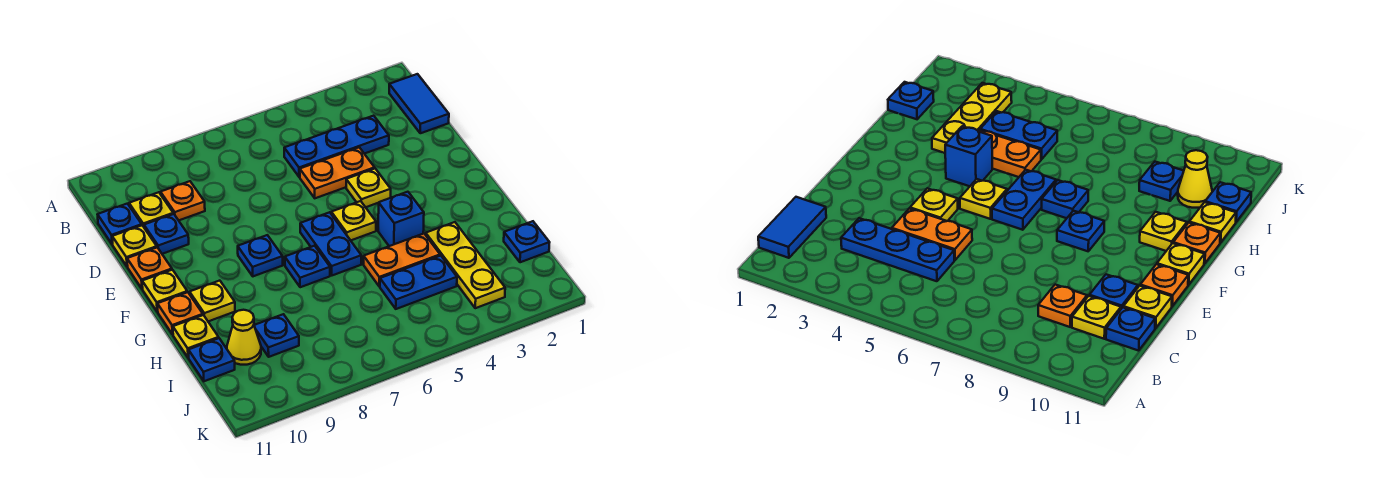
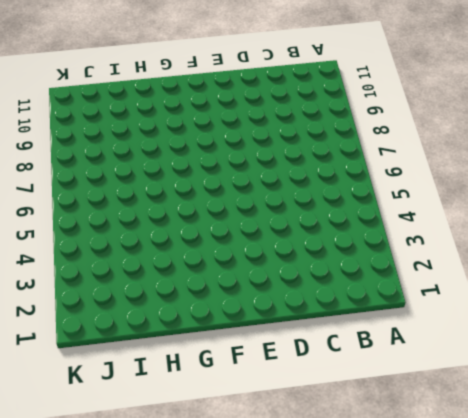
none -> blue tile B1:C1 level 1
none -> blue plate C3:C5 level 1
none -> orange plate C9 level 1

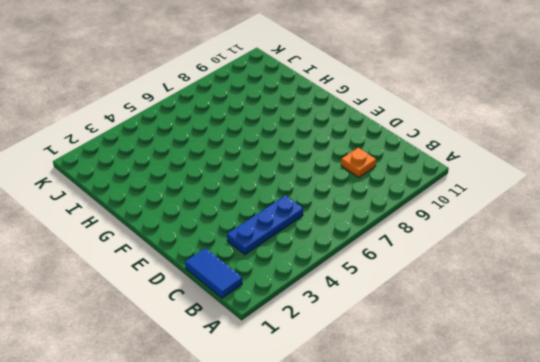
none -> yellow plate C10 level 1
none -> blue plate C11 level 1
none -> orange plate D4:D5 level 1

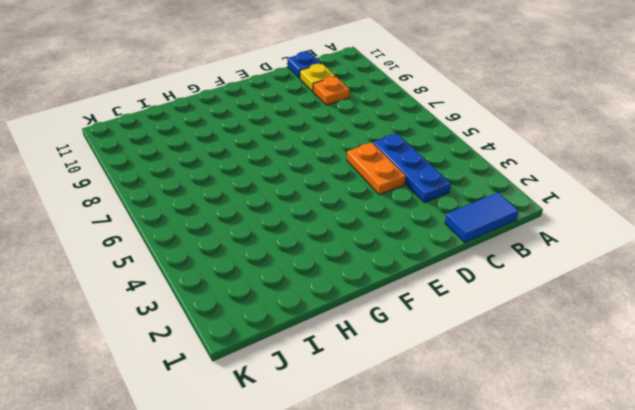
none -> blue plate D10 level 1
none -> yellow plate D11 level 1
none -> yellow plate E4 level 1

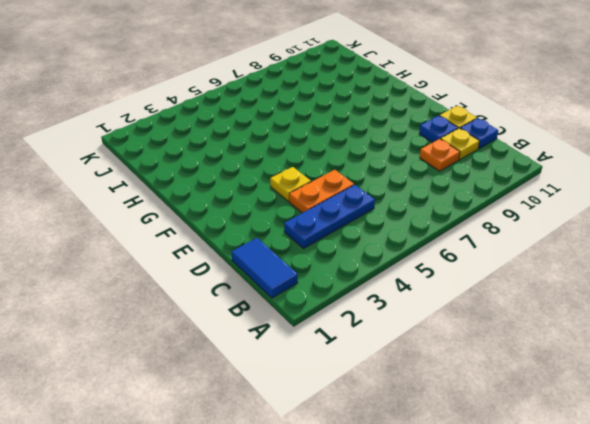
none -> orange plate E11 level 1
none -> yellow plate F5 level 1
none -> blue plate F6:G6 level 1

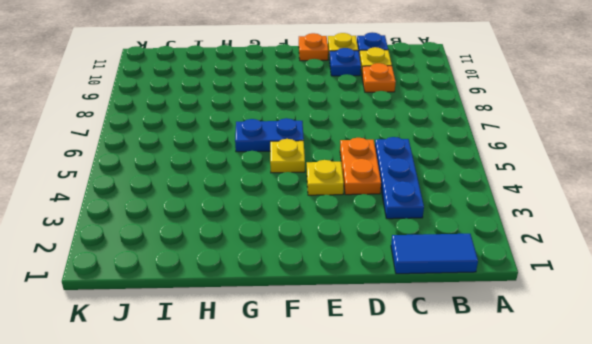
none -> blue plate F8 level 1
none -> yellow plate F11 level 1
none -> blue brick G4 level 1

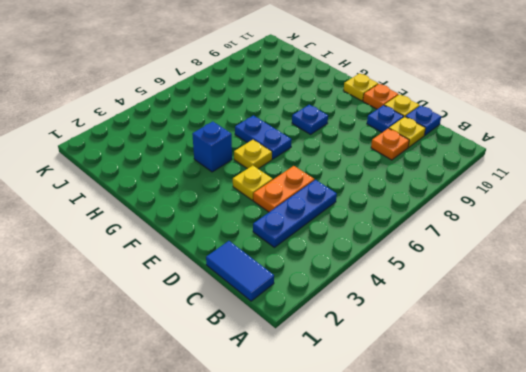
none -> blue plate G7 level 1
none -> yellow plate G10 level 1
none -> orange plate G11 level 1

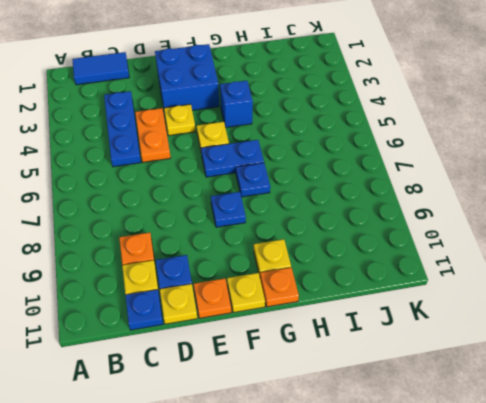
blue brick E2:F3 level 1 -> none
none -> yellow plate H3:J3 level 1
none -> orange plate H4:H5 level 1
none -> yellow plate H11 level 1

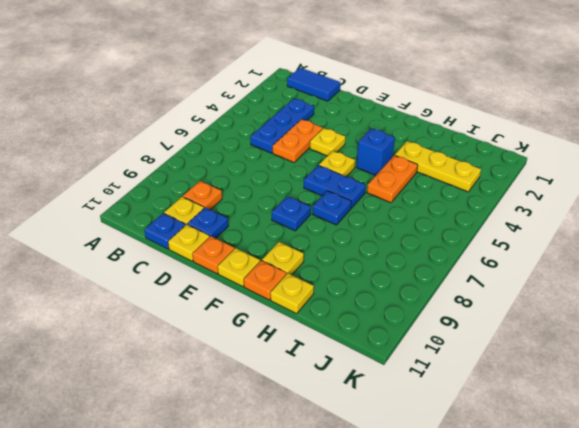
none -> blue plate I1 level 1
none -> blue plate I4:I5 level 1
none -> blue plate I9 level 1

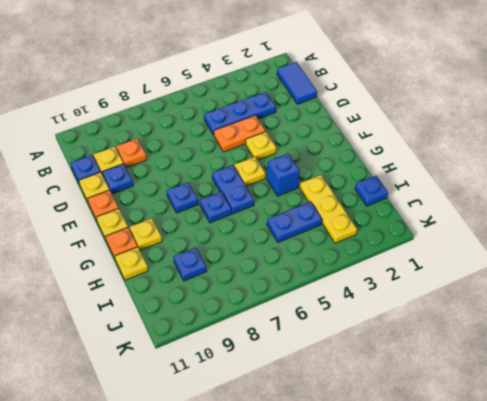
none -> orange plate H4:H5 level 1
none -> yellow cone I10 level 1
none -> blue plate I11 level 1

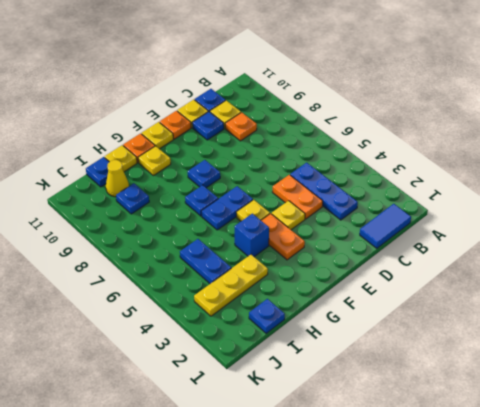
orange plate F3:F4 level 1 -> orange plate H4:H5 level 1

